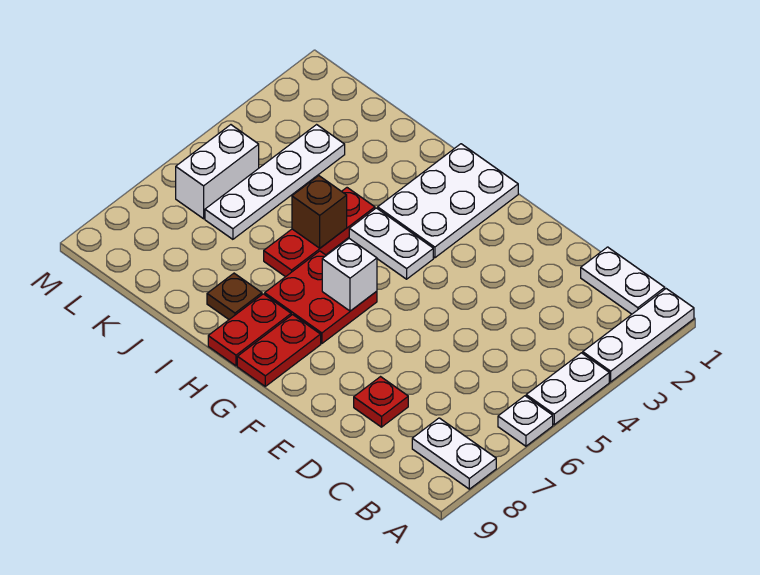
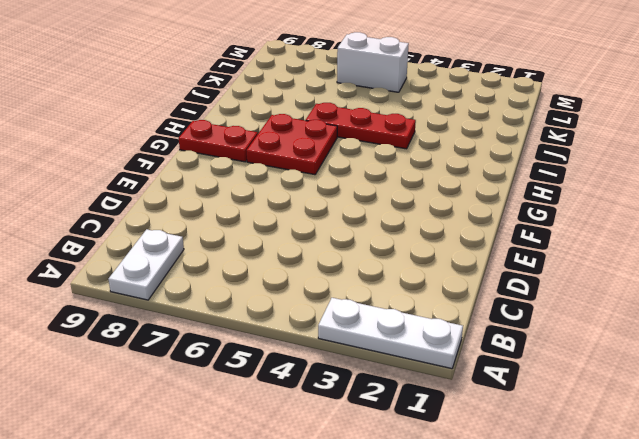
none -> white plate A4:A5 level 1
none -> white plate A6 level 1
none -> white plate B1:C1 level 1

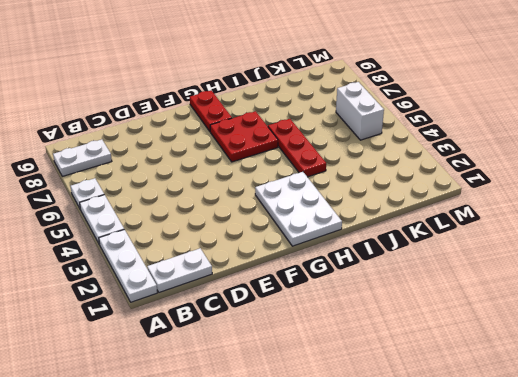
none -> red plate D8 level 1
none -> white plate G4:H4 level 1
none -> red plate H8:H9 level 1

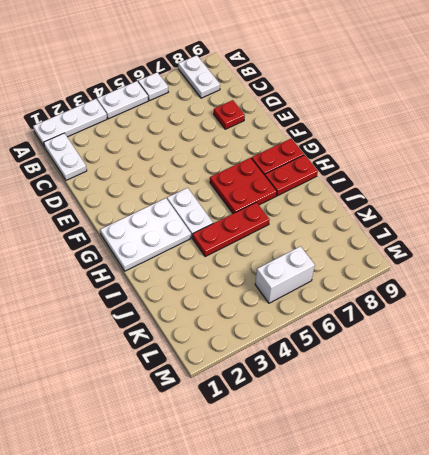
none -> brown plate I8 level 1
none -> white plate K3:K6 level 1
none -> white brick G6 level 2

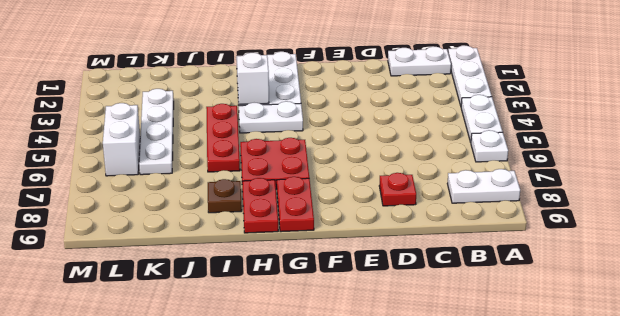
white brick H3 level 2 -> white brick G6 level 2
none -> brown brick I5 level 2

